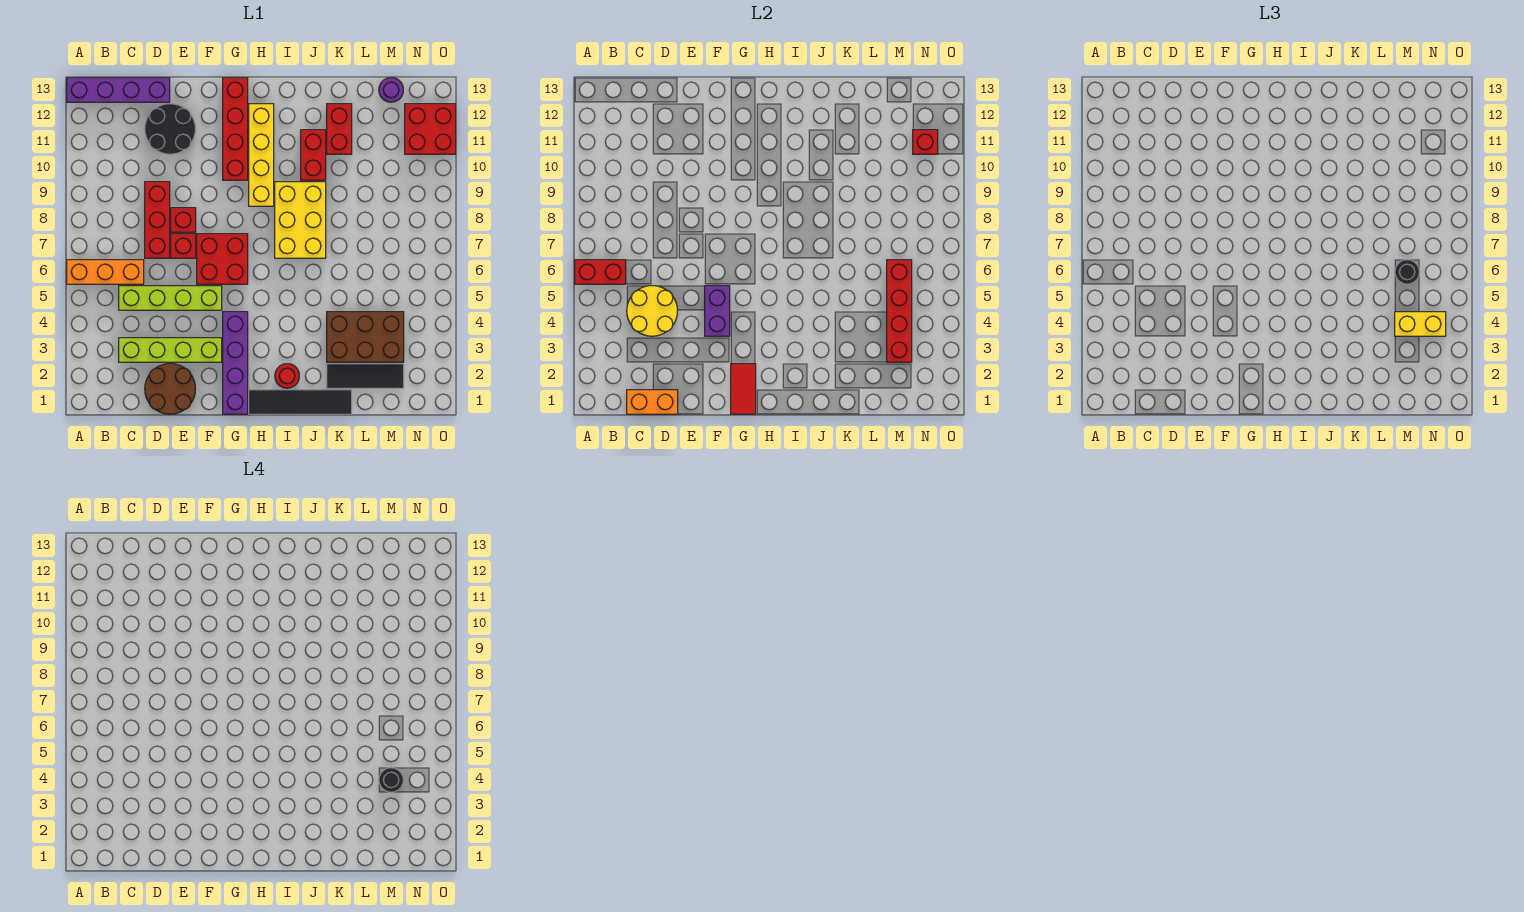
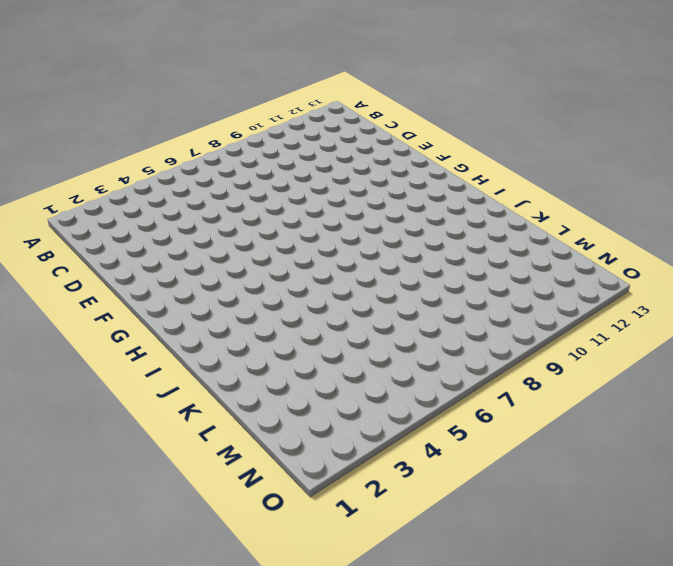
none -> orange brick A6:C6 level 1
none -> purple brick A13:D13 level 1
none -> lime brick C3:F3 level 1
none -> lime brick C5:F5 level 1

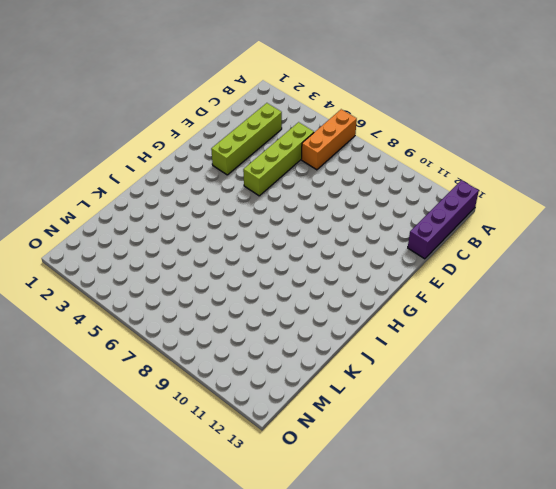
none -> brown round brick D1:E2 level 1
none -> red brick D7:D9 level 1
none -> black round brick D11:E12 level 1
none -> red brick E7 level 1

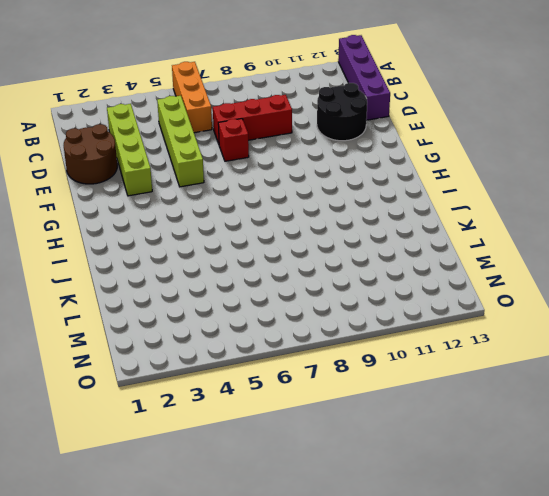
none -> red brick E8 level 1
none -> red brick F6:G7 level 1
none -> purple brick G1:G4 level 1
none -> red brick G10:G13 level 1

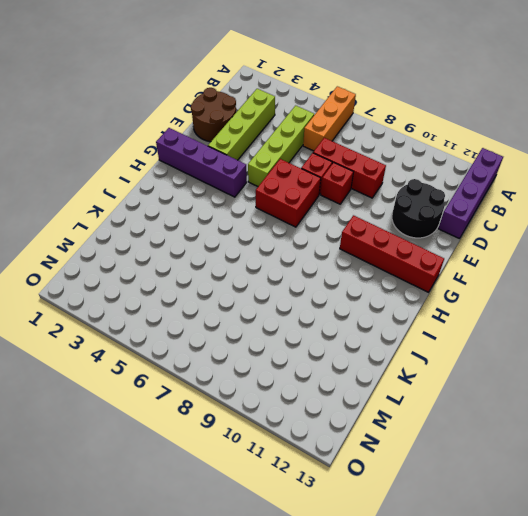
none -> black tile H1:K1 level 1
none -> yellow brick H9:H12 level 1
none -> red round brick I2 level 1
none -> yellow brick I7:J9 level 1

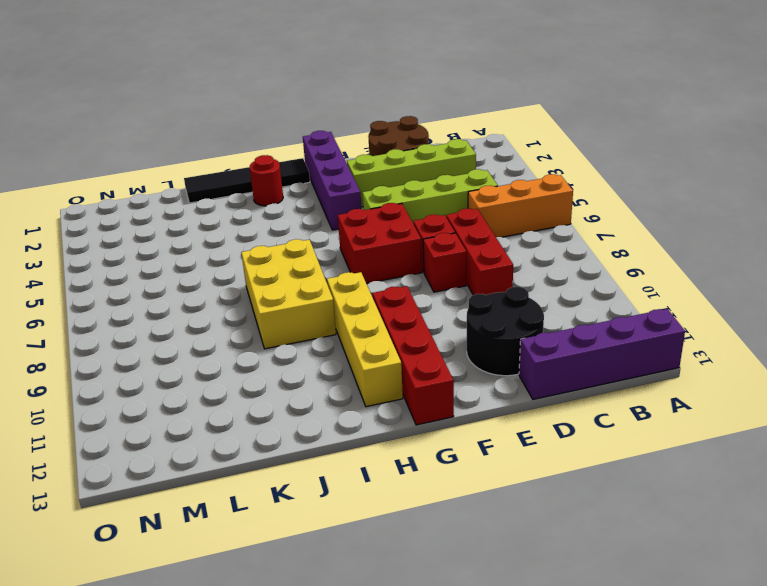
none -> red brick J10:J11 level 1
none -> black tile K2:M2 level 1
none -> brown brick K3:M4 level 1
none -> red brick K11:K12 level 1

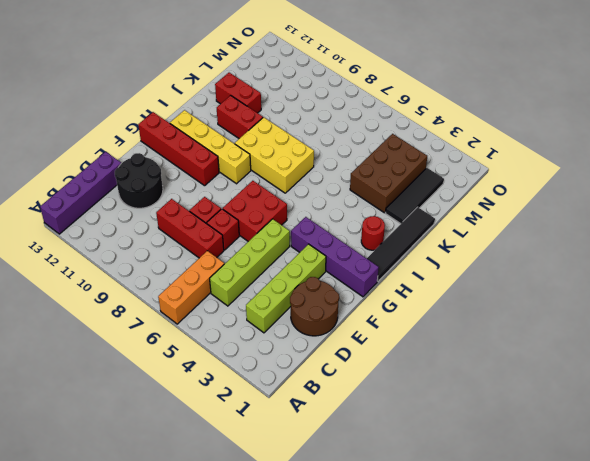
none -> purple round brick M13 level 1
none -> red brick N11:O12 level 1
none -> red brick A6:B6 level 2
none -> orange brick C1:D1 level 2

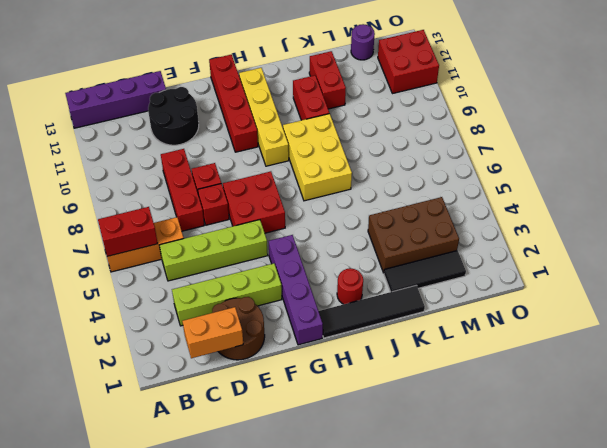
none -> yellow round brick C4:D5 level 2
none -> purple brick F4:F5 level 2
none -> red tile G1:G2 level 2
none -> red brick M3:M6 level 2

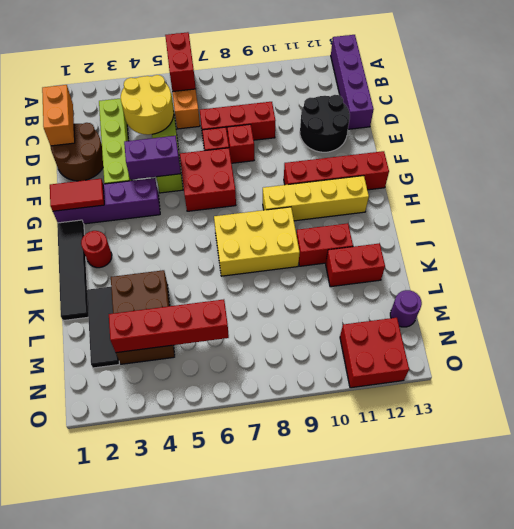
none -> red brick N11 level 2
none -> yellow brick M4:N4 level 3
none -> black round brick M6 level 3
none -> black round brick M4 level 4

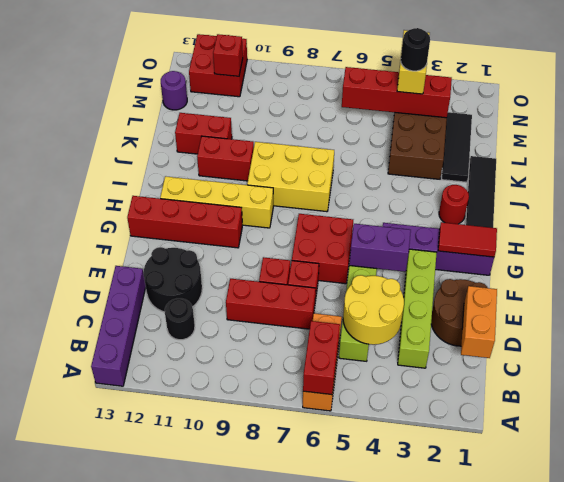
black round brick C11 level 1 -> black round brick M6 level 3

